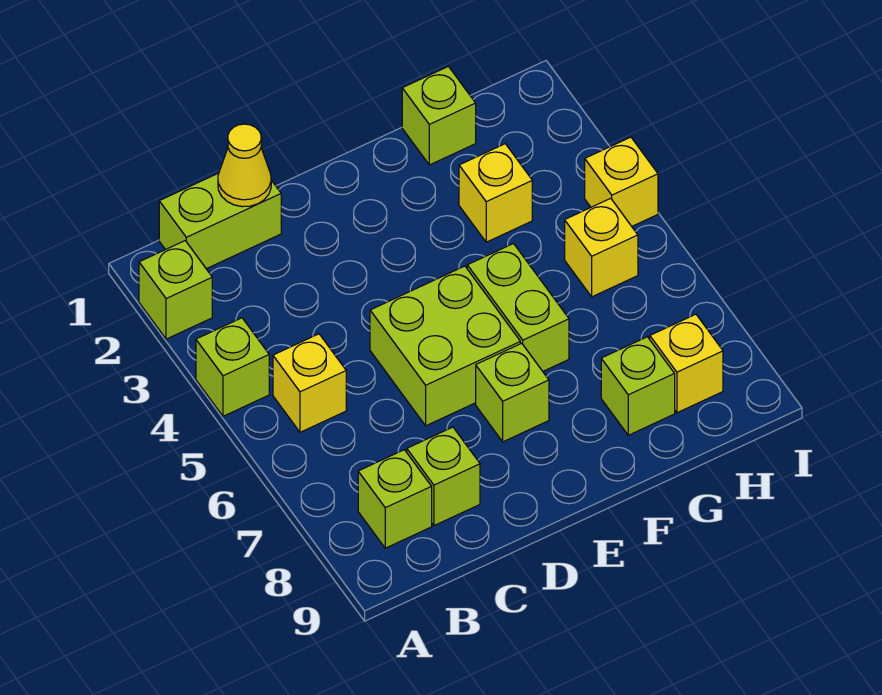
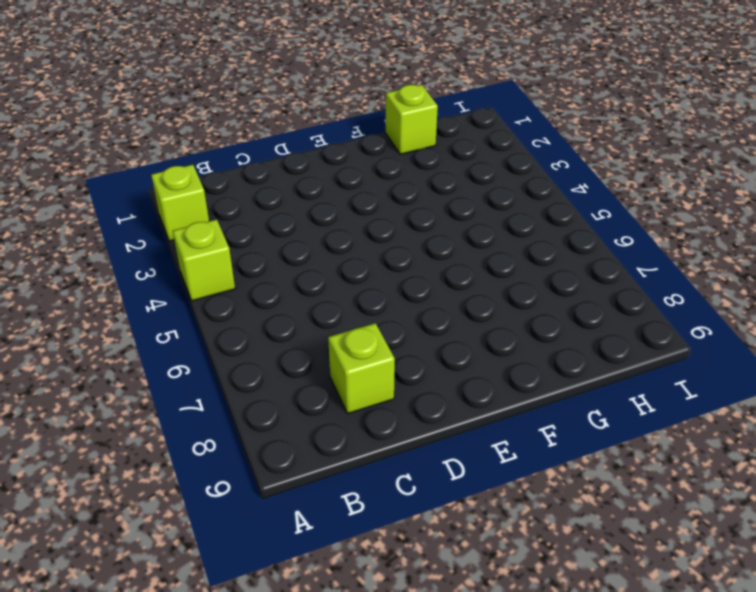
none -> lime brick B1:C1 level 1
none -> yellow brick B5 level 1
none -> lime brick B8 level 1

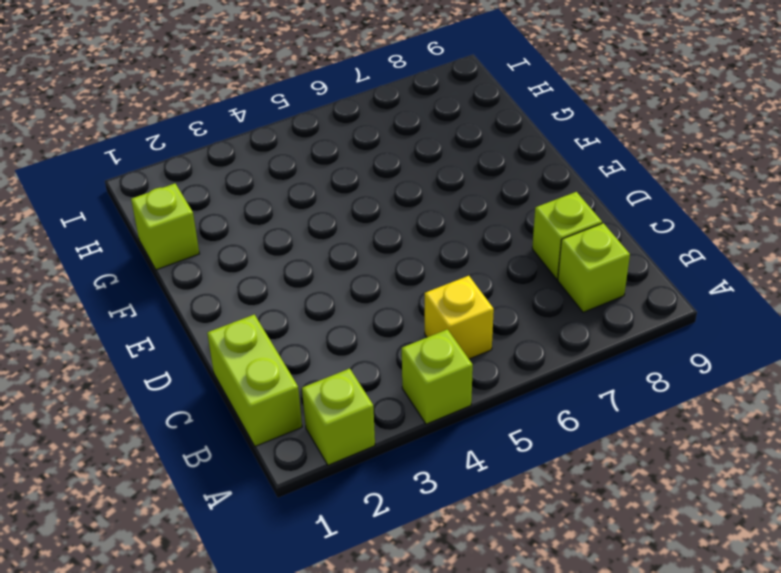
none -> lime brick D5:E6 level 1
none -> lime brick E7 level 1
none -> lime brick F5:F6 level 1

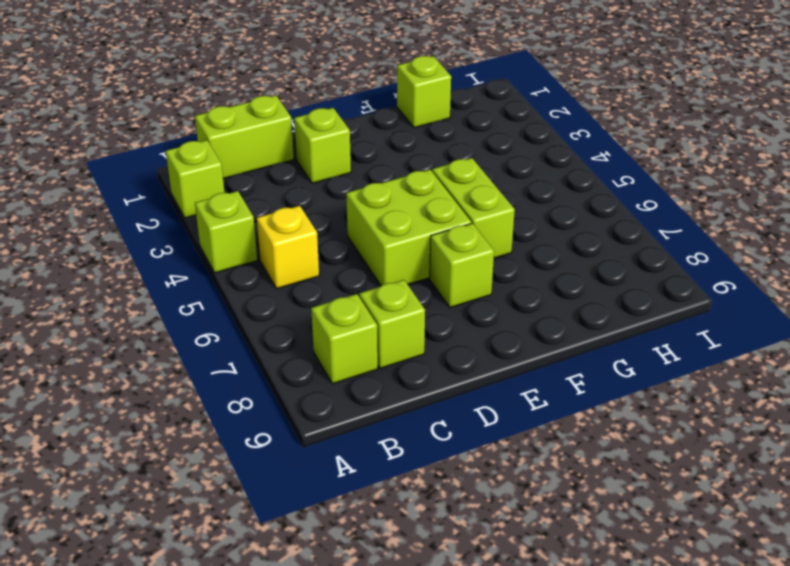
lime brick D2 level 1 -> lime brick G8 level 1
none -> yellow brick G3 level 1
none -> yellow brick H5 level 1
none -> yellow brick H8 level 1

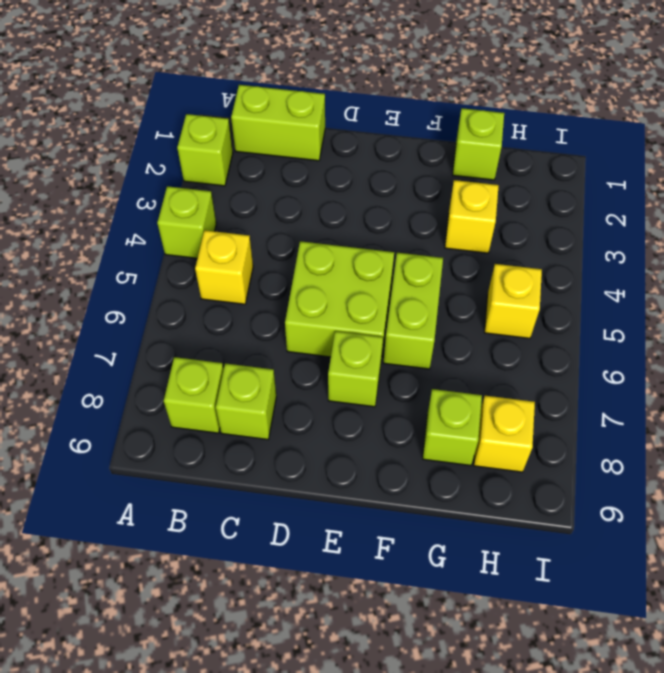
none -> yellow brick I4 level 1
none -> yellow cone C1 level 2

